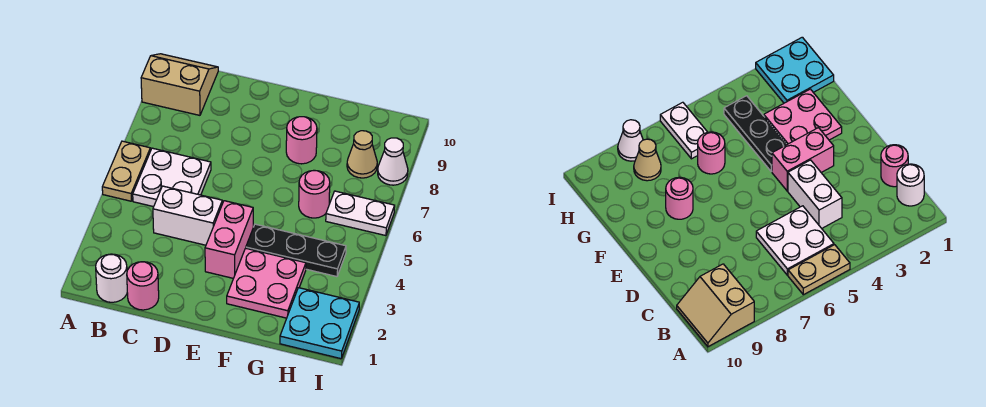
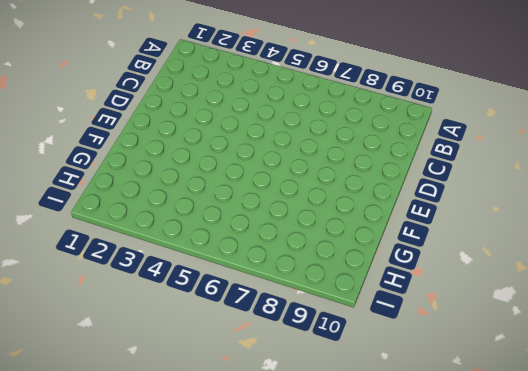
none -> tan plate A5:A6 level 1
none -> tan slope A9:B10 level 1 top 9
none -> white round brick B1 level 1

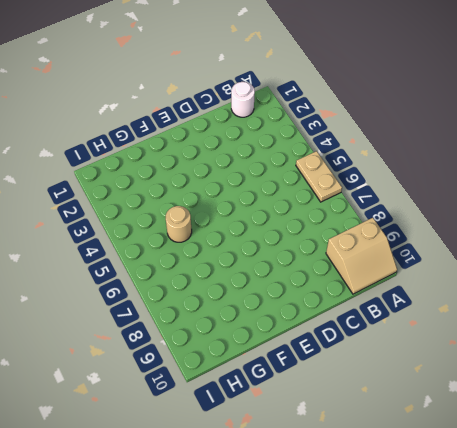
tan round brick G5 level 1 -> none
none -> white plate B5:C6 level 1
none -> pink round brick C1 level 1
none -> white brick C4:D4 level 1

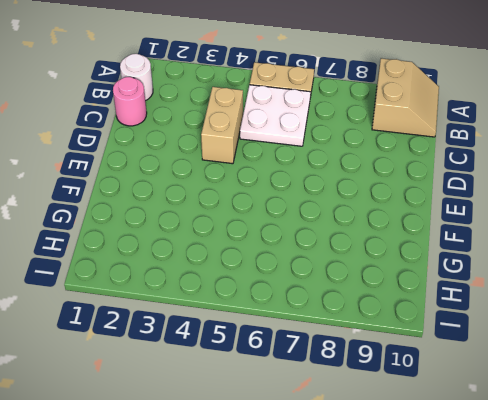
tan brick C4:D4 level 1 -> white brick C4:D4 level 1
none -> pink brick E3:E4 level 1
none -> pink plate F2:G3 level 1
none -> black plate F4:H4 level 1

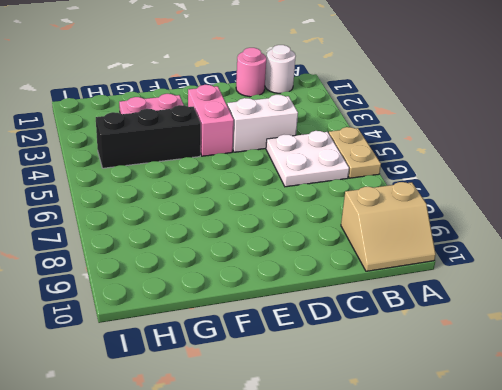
black brick F4:H4 level 1 -> black plate F4:H4 level 1
none -> pink round brick F8 level 1
none -> pink round brick G6 level 1
none -> cyan plate H1:I2 level 1

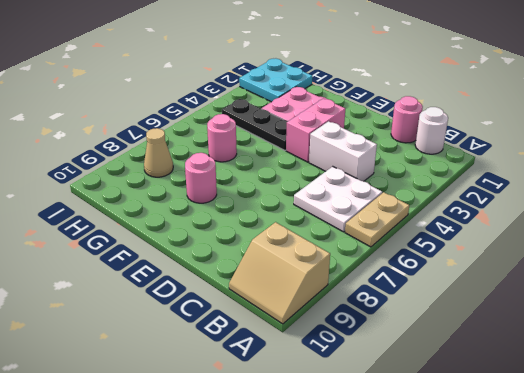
none -> white plate H6:I6 level 1
none -> white cone I8 level 1

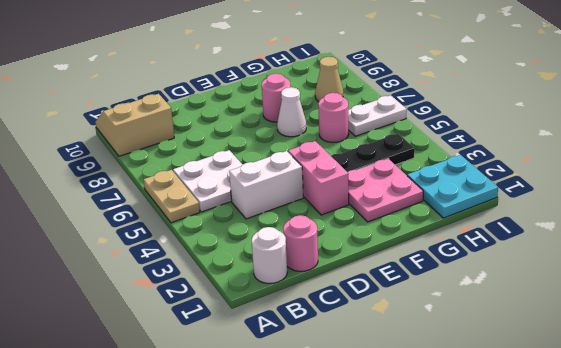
white cone F7 level 1 -> white cone I8 level 1

